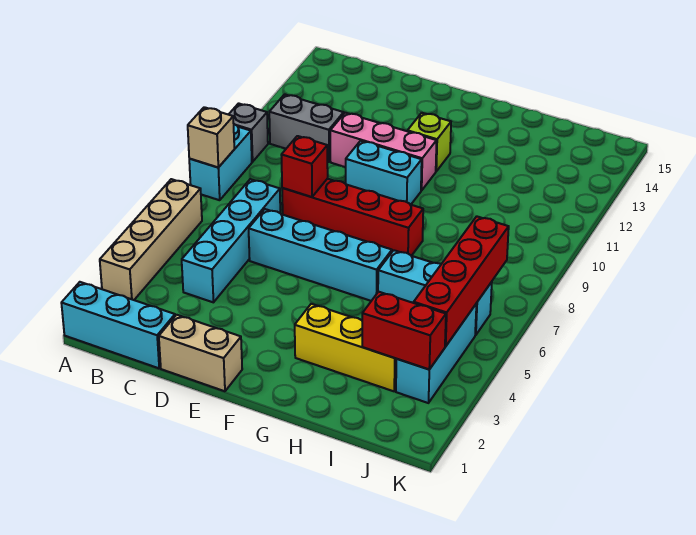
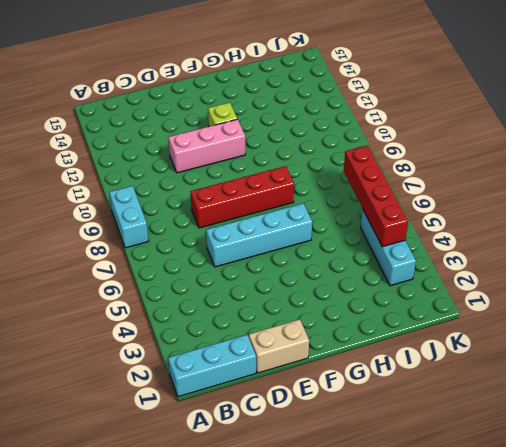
none -> tan brick A3:A6 level 1
none -> grey brick A10 level 1
none -> grey brick B11:C11 level 1

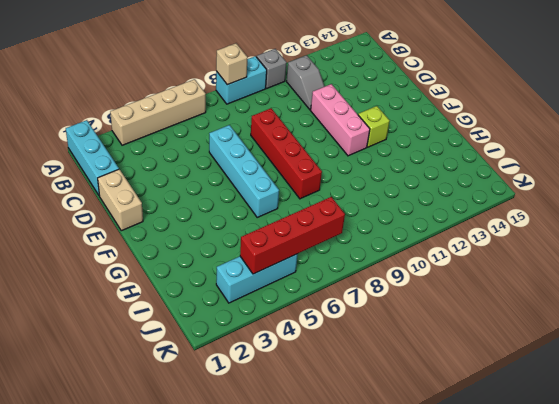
grey slope B11:C11 level 1 top B -> grey brick B11:C11 level 1
none -> cyan brick C4:C7 level 1
none -> cyan brick E10:F10 level 1
none -> yellow brick G3:I3 level 1

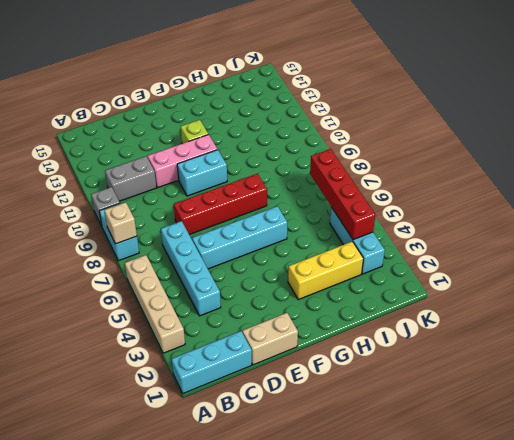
none -> cyan brick H6:J6 level 1
none -> red brick D8 level 2
none -> red brick I3:J3 level 2

